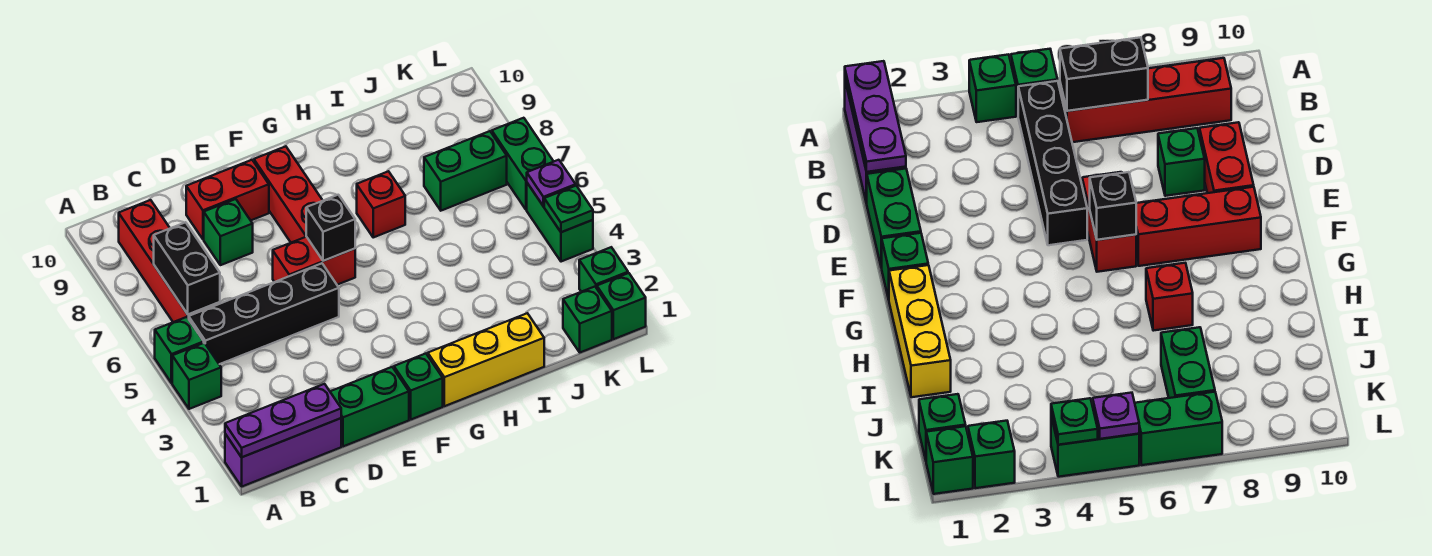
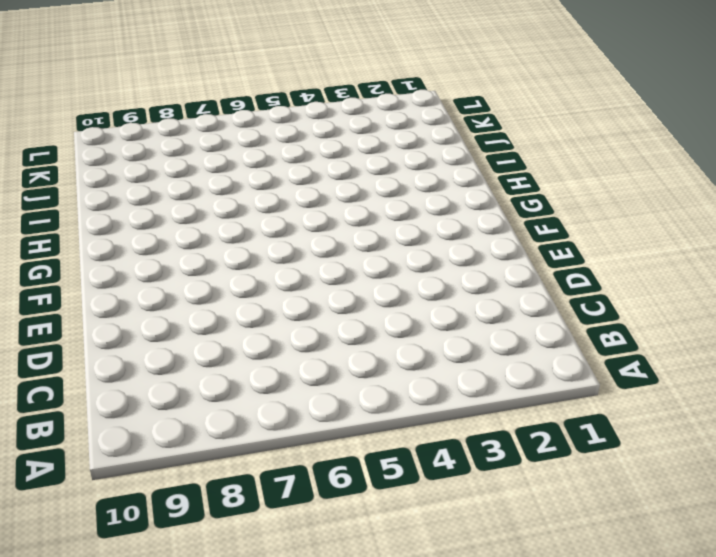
none -> purple brick A1:C1 level 1
none -> green brick A4 level 1
none -> green brick A5 level 1

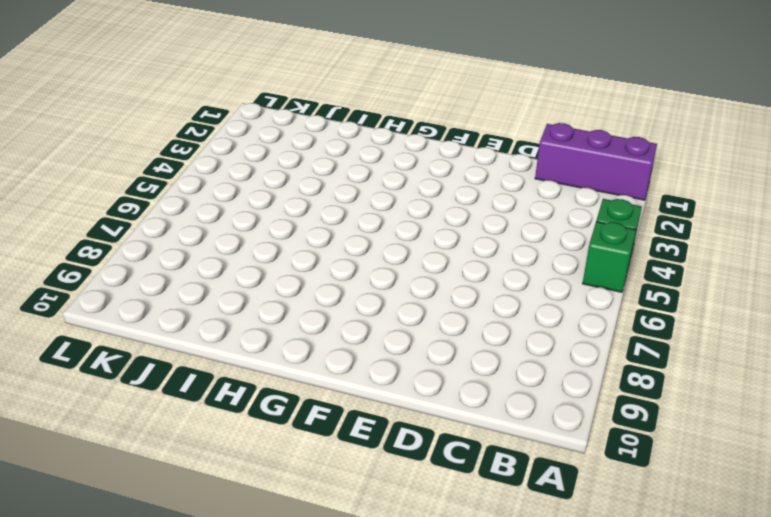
none -> black brick B5:E5 level 1
none -> red brick B6:B9 level 1
none -> green brick D1:E1 level 1

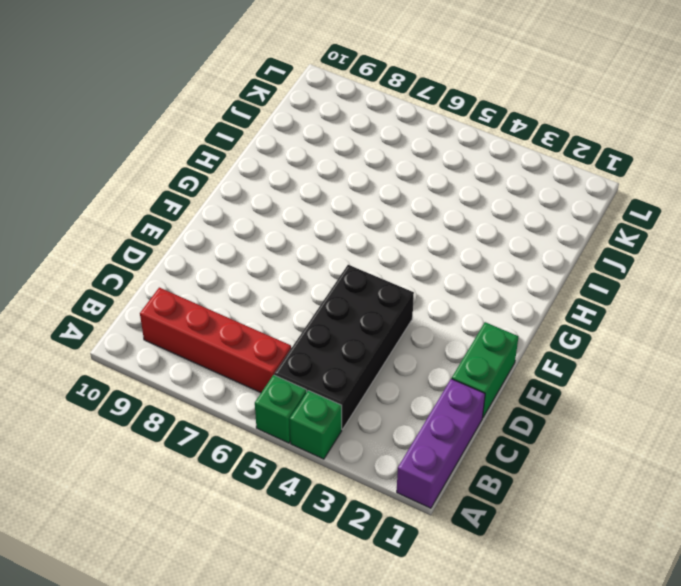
black brick B4:E5 level 1 -> black brick B5:E5 level 1
none -> green brick D8 level 1
none -> red brick D9:E9 level 1
none -> red brick E6:F6 level 1

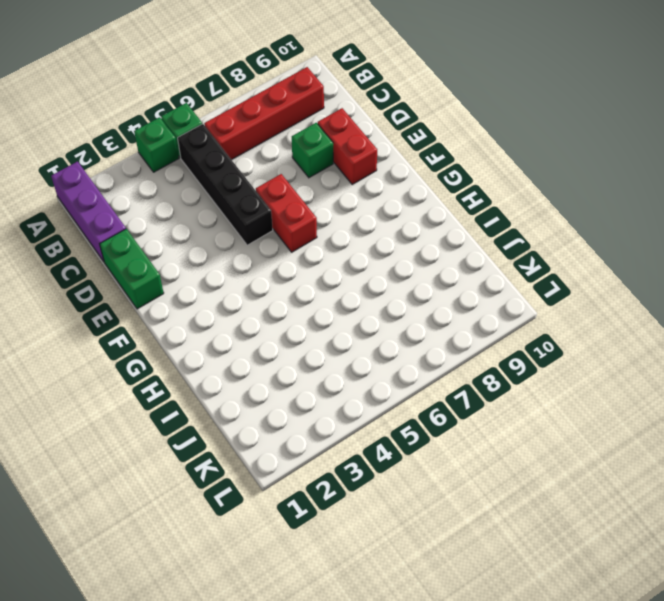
none -> green brick F1 level 1
none -> red brick F7:F9 level 1
none -> yellow brick G1:I1 level 1

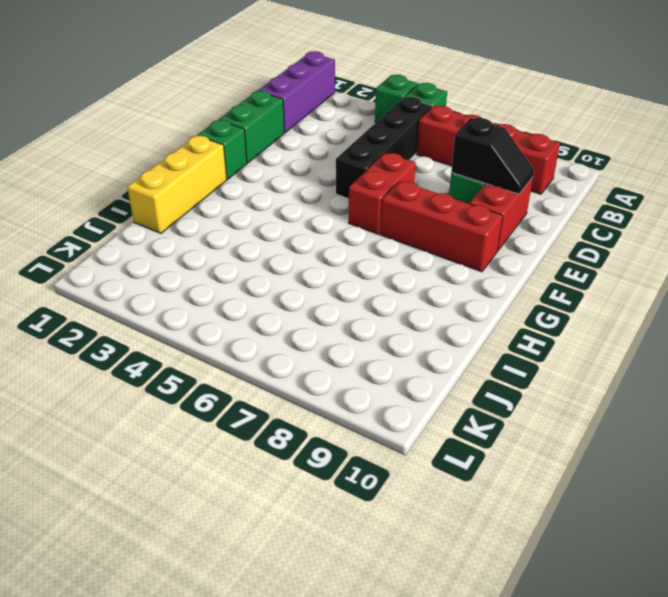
black slope D8:D9 level 2 top 8 -> none
none -> red brick H7 level 1
none -> green brick J7:K7 level 1
none -> green brick K1 level 1

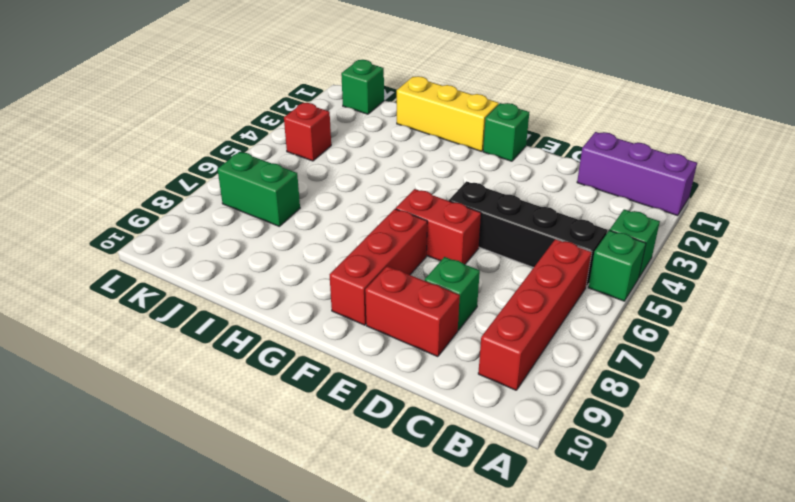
red brick K4 level 1 -> red brick H7 level 1
none -> green brick D1:E1 level 1
none -> green brick L1 level 1
none -> green brick L2 level 1

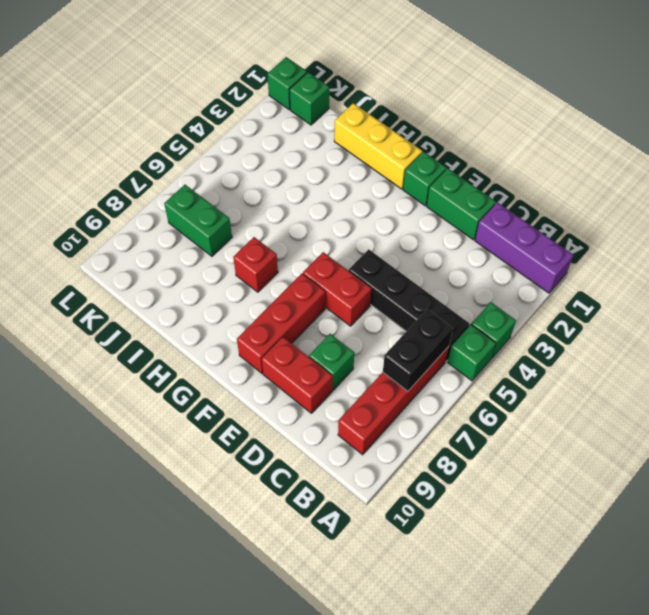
none -> green brick L2 level 1
none -> green brick L4:L5 level 1
none -> green brick L6:L7 level 1

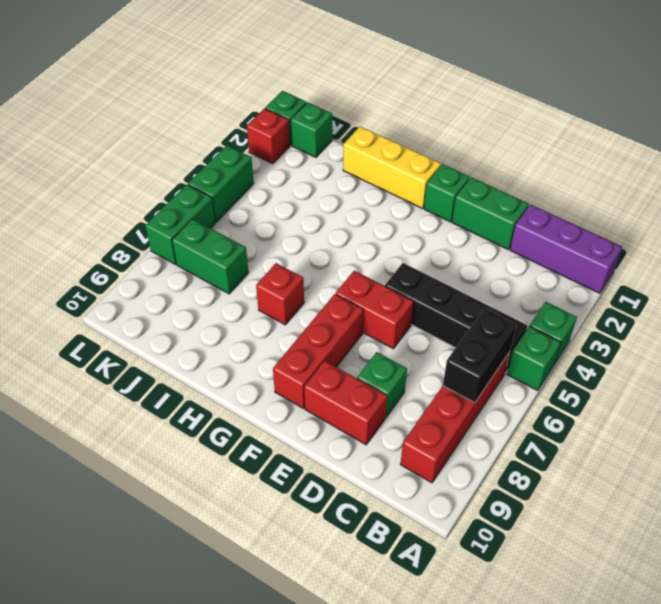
red brick L2 level 1 -> green brick L2 level 1
none -> purple plate A1:C1 level 2
none -> black brick F6 level 2
none -> green plate L4 level 2

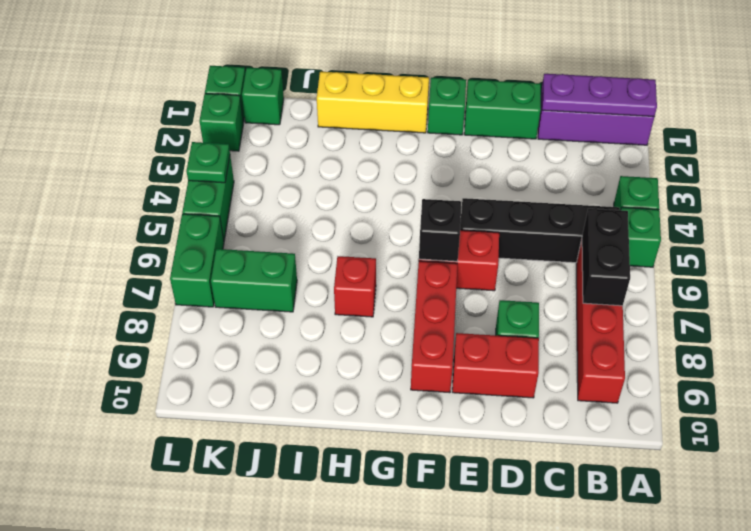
none -> purple plate L5 level 2

